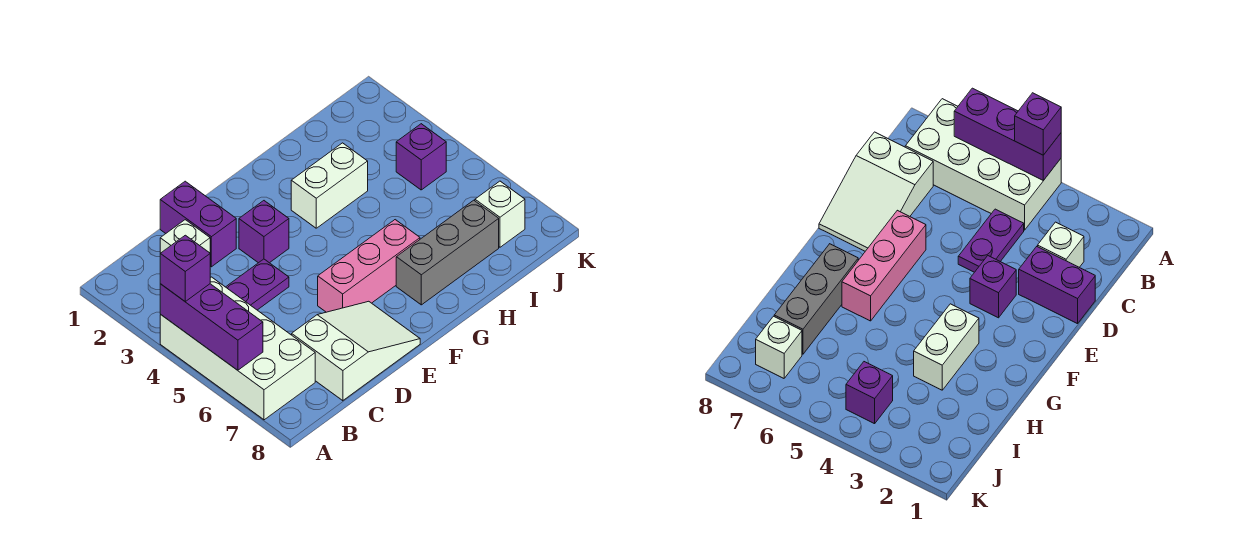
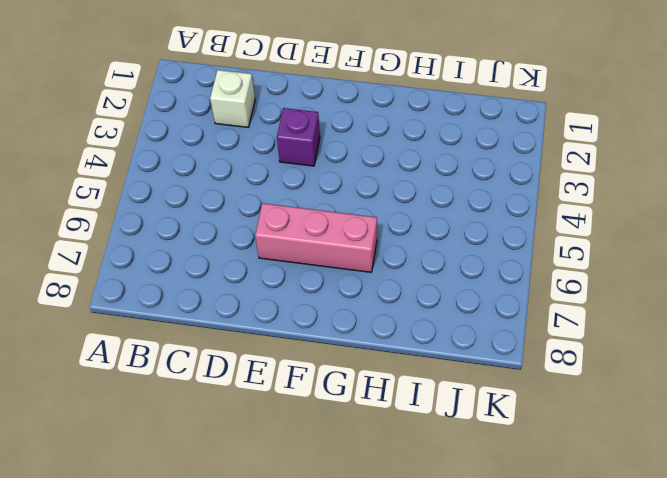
none -> white brick A4:B7 level 1
none -> purple plate C4:D4 level 1
none -> white slope C7:E8 level 1 top C

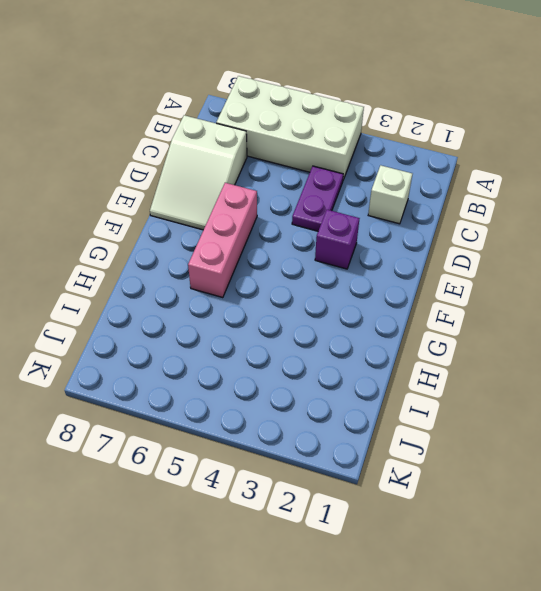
none -> purple brick D1:D2 level 1
none -> white brick G3:H3 level 1
none -> grey brick G7:I7 level 1

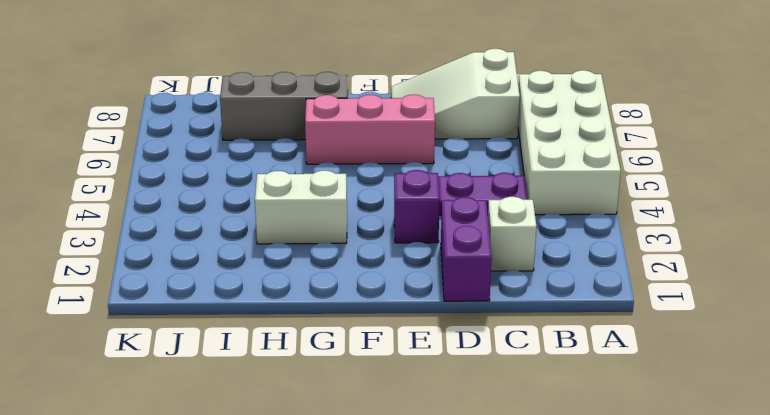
none -> purple brick J4 level 1
none -> white brick J7 level 1
none -> purple brick A4:A6 level 2

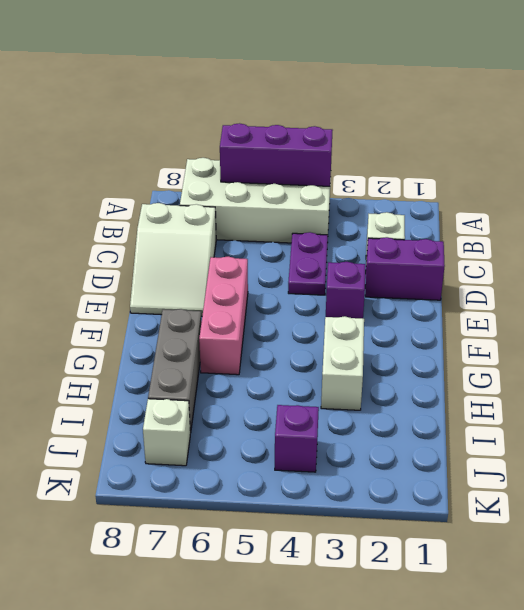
none -> purple brick A4 level 3

